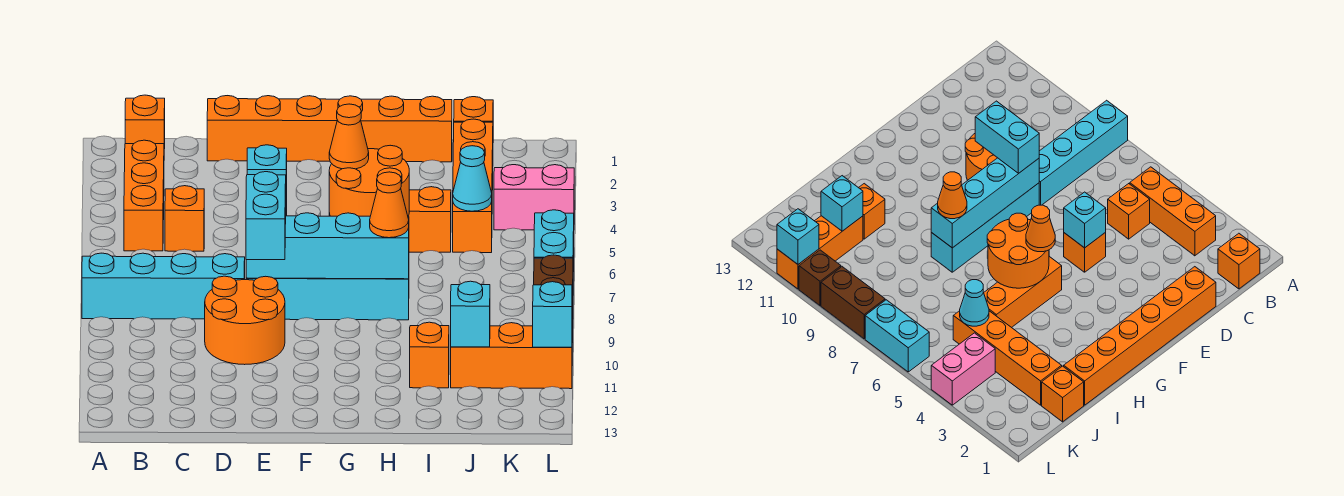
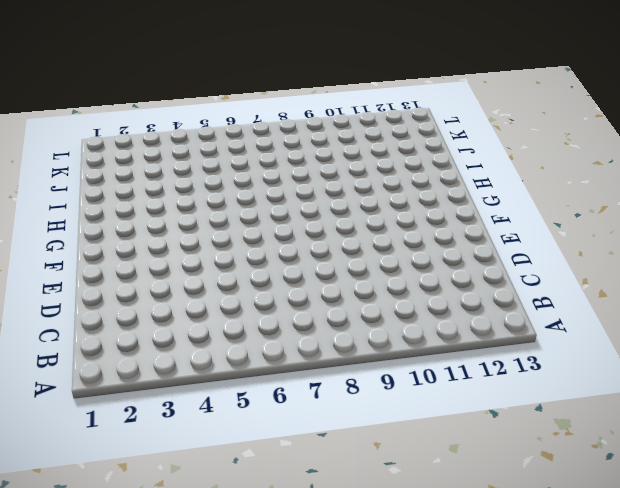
none -> cyan brick A8:D8 level 1
none -> orange brick B1 level 1
none -> orange brick B3:B5 level 1

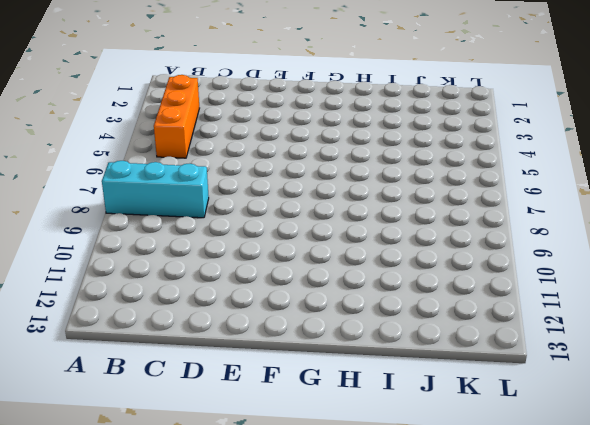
cyan brick A8:C8 level 1 -> cyan brick A8:D8 level 1
none -> orange brick B1 level 1
none -> orange brick C5 level 1
none -> orange brick D1:I1 level 1

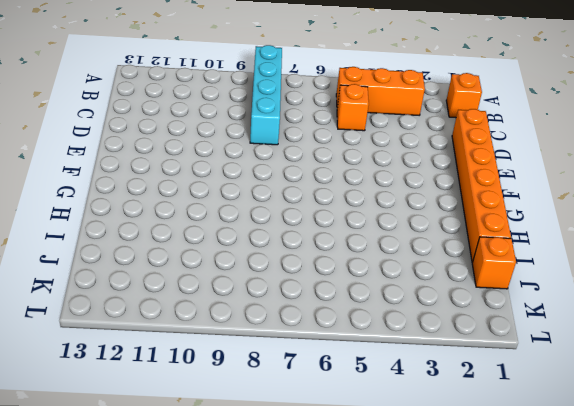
none -> orange round brick D9:E10 level 1
none -> orange brick E5 level 1
none -> cyan brick E8:H8 level 1

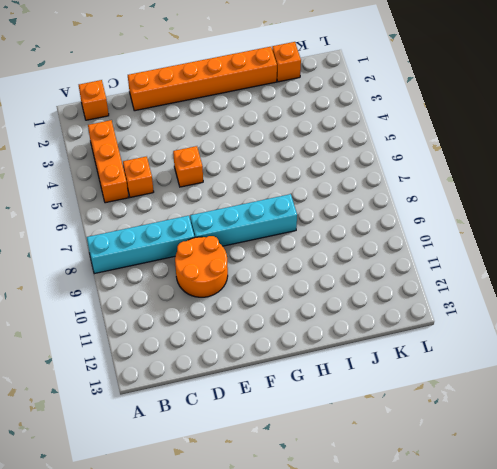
none -> orange brick G5:I5 level 1
none -> orange brick I11 level 1
none -> orange brick J2:J5 level 1

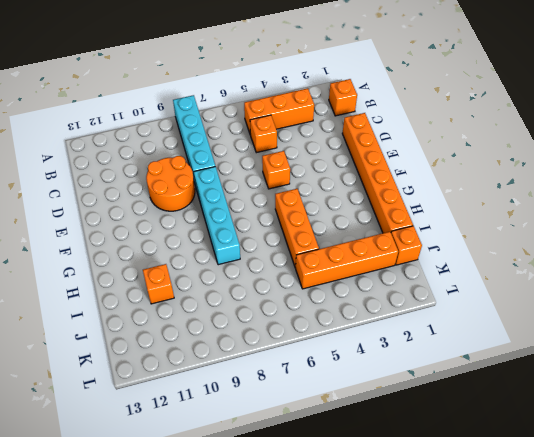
none -> orange brick J11:L11 level 1
none -> pink brick K4:L4 level 1
none -> cyan brick L6:L7 level 1

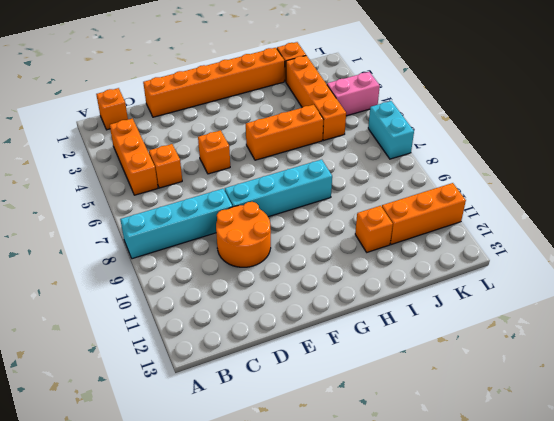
none -> brown brick L8:L9 level 1
none -> brown brick L10 level 1
none -> cyan brick E5 level 2

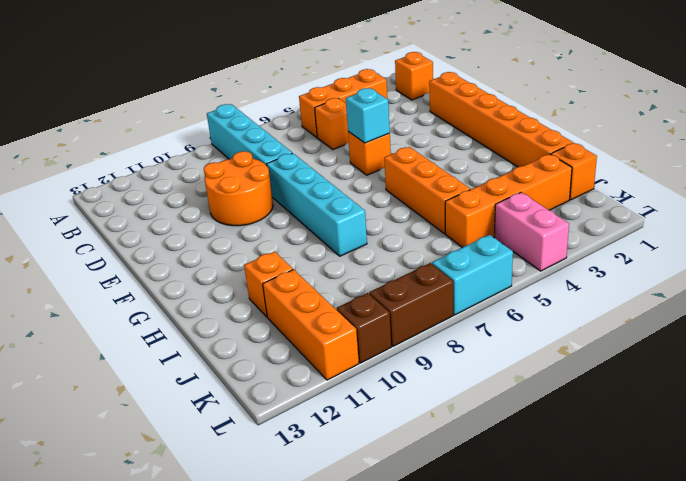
none -> cyan brick E8:H8 level 2
none -> orange round brick G5:H6 level 2
none -> cyan cone J5 level 2

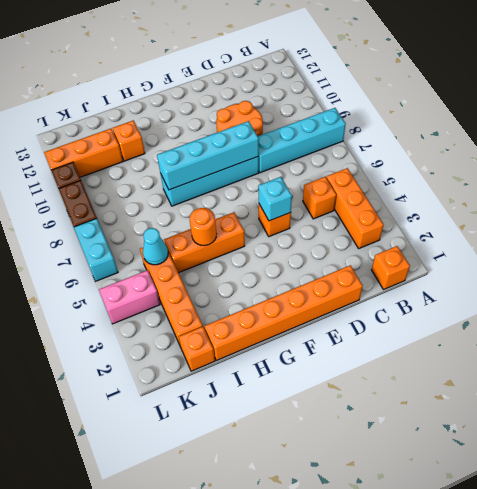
orange round brick H5 level 2 -> orange round brick G5:H6 level 2
none -> cyan brick J11 level 2
none -> cyan brick L11 level 2
none -> cyan brick E8:E9 level 3

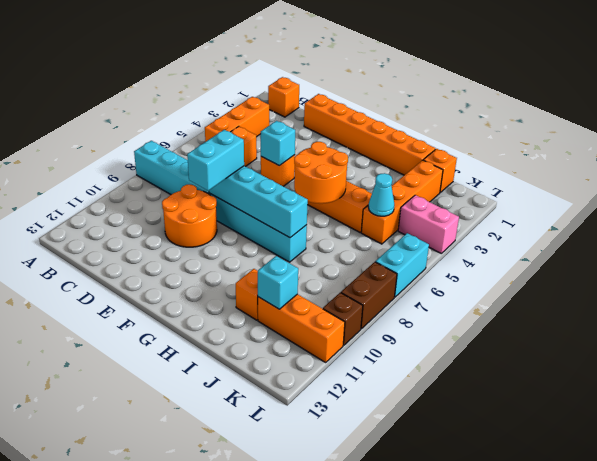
none -> cyan brick L11 level 2
none -> orange cone G5 level 3
none -> orange cone H8 level 3

